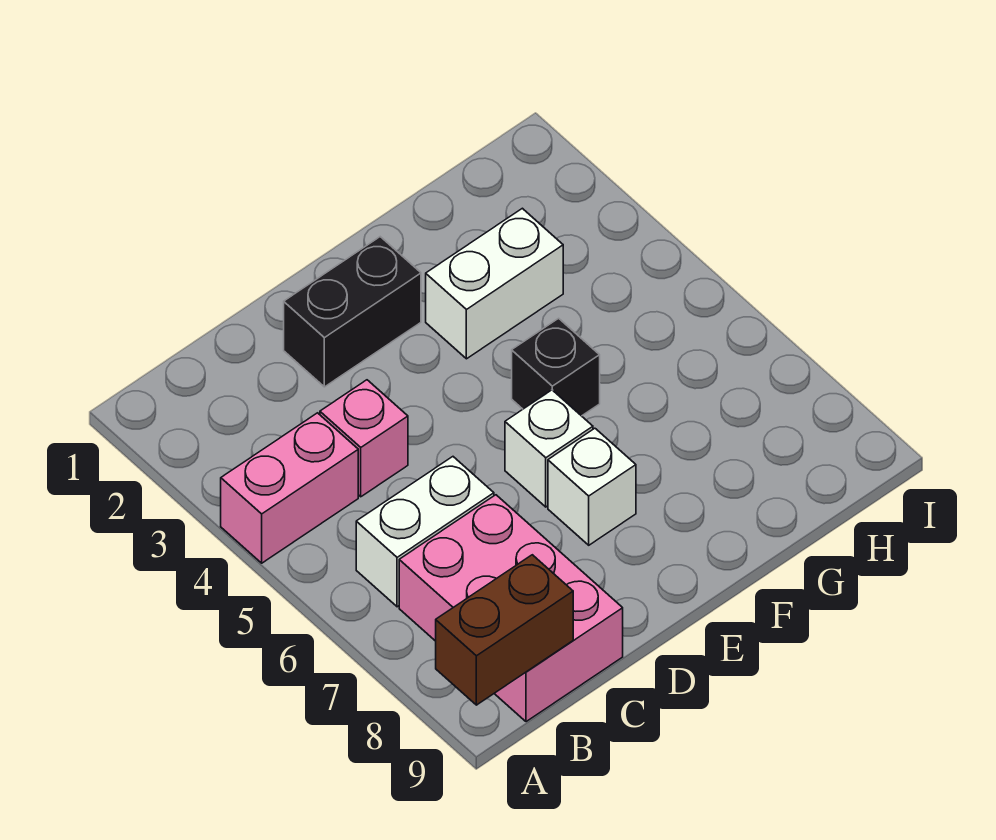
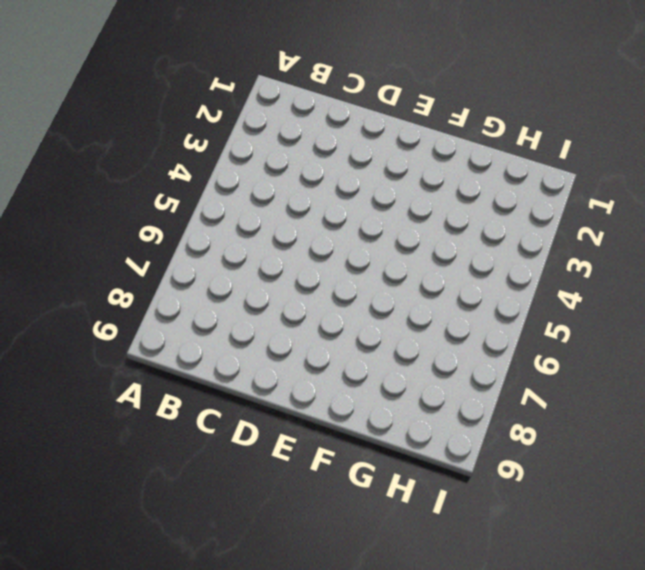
none -> pink brick A4:B4 level 1
none -> white brick B6:C6 level 1

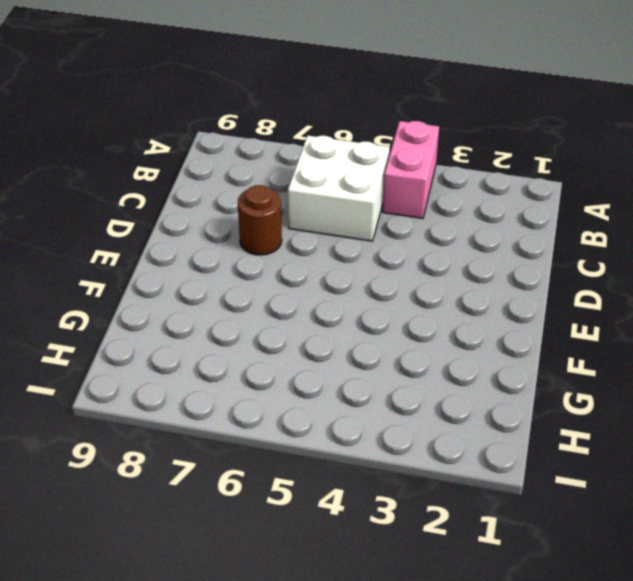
white brick B5:C6 level 1 -> white brick B6:C6 level 1
brown round brick D7 level 1 -> none
none -> pink brick B7:C9 level 1
none -> pink brick C4 level 1

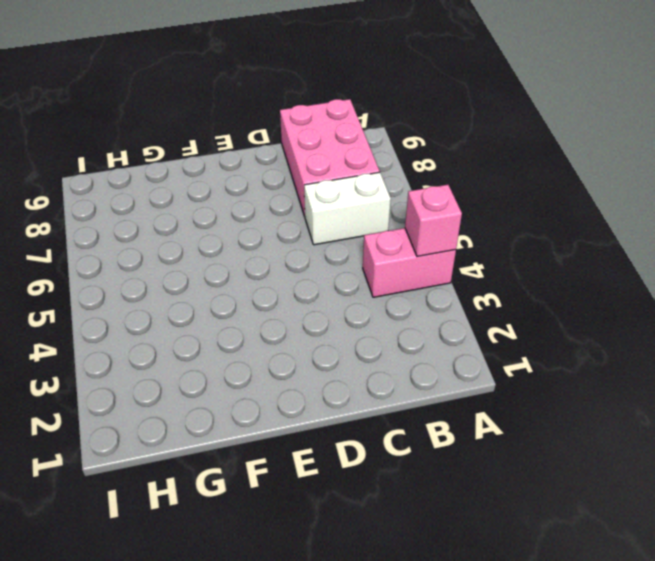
pink brick A4 level 2 -> pink brick C4 level 1
none -> black brick D2:E2 level 1
none -> white brick E6 level 1

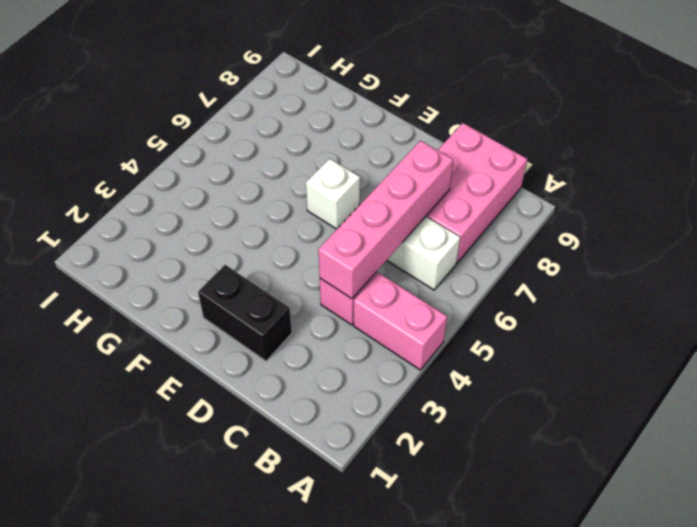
pink brick C4:C7 level 2 -> none
none -> white brick E7 level 1
none -> white brick F3:G3 level 1

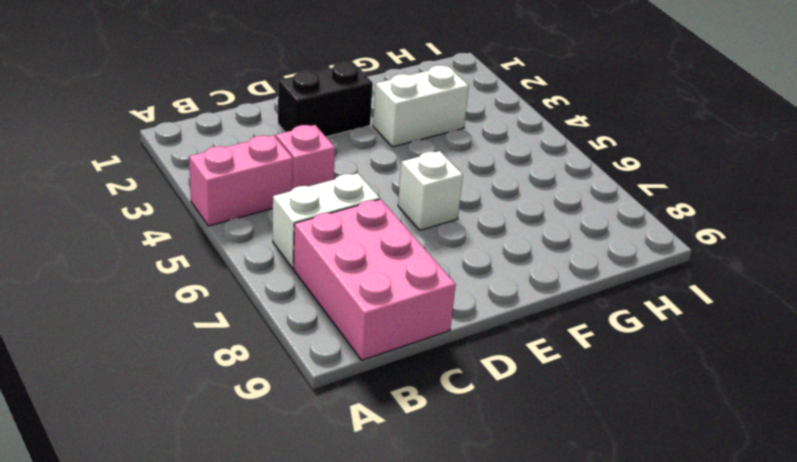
none -> white brick E7 level 1
none -> black brick F5 level 1

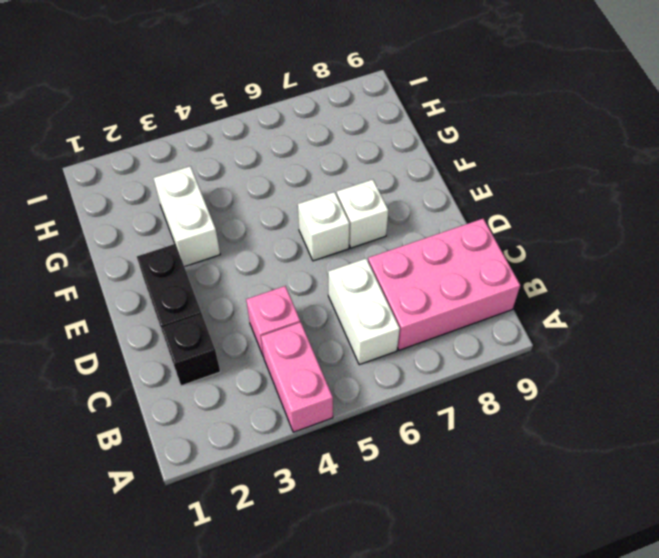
black brick C2 level 1 -> black brick F5 level 1
none -> brown brick A9:B9 level 2

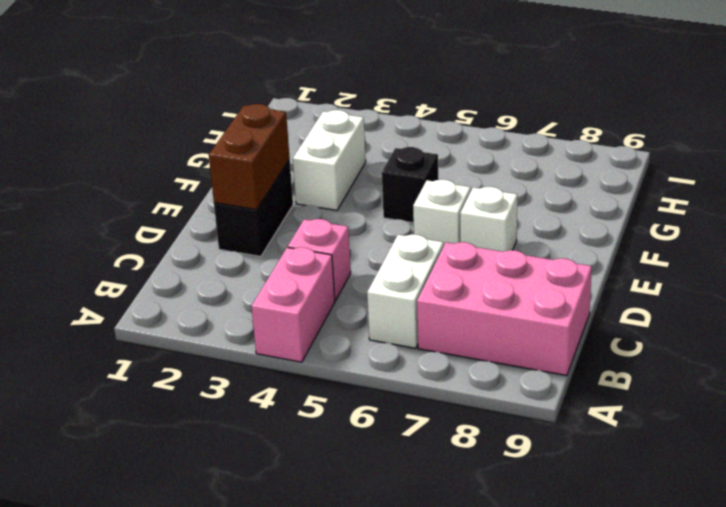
brown brick D2:E2 level 2 -> brown brick A9:B9 level 2

